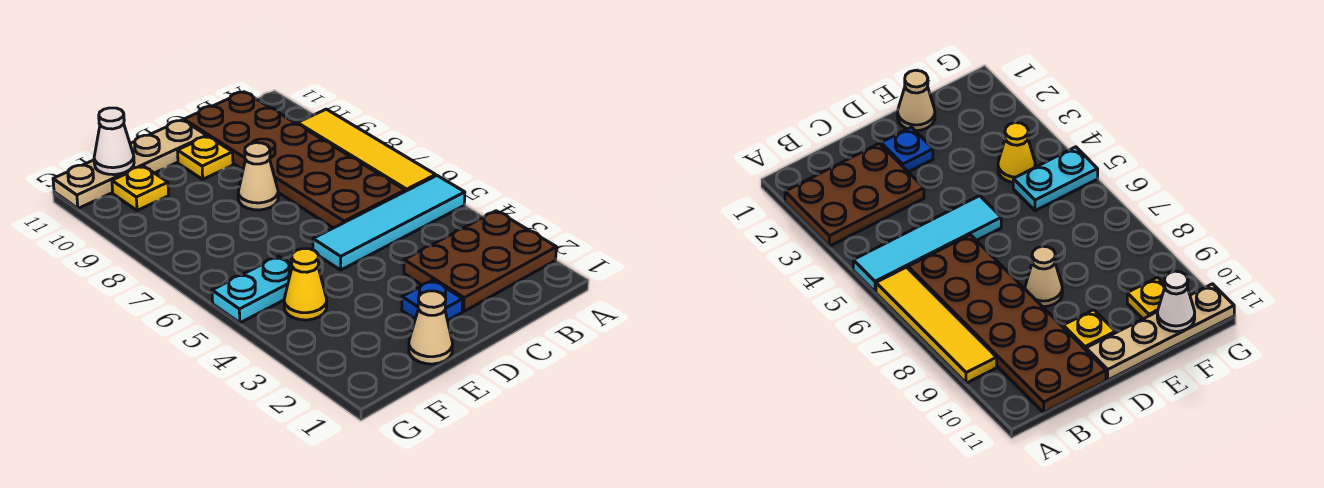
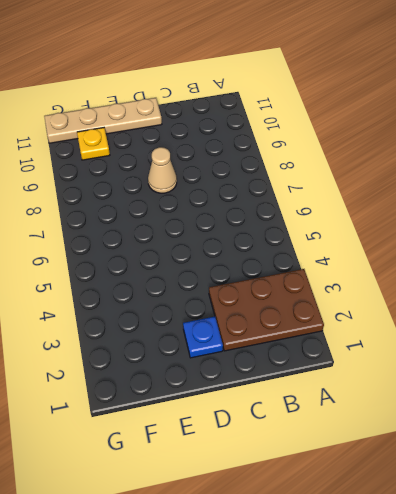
none -> cyan tile A5:D5 level 1
none -> yellow tile A6:A9 level 1
none -> brown plate B6:C11 level 1

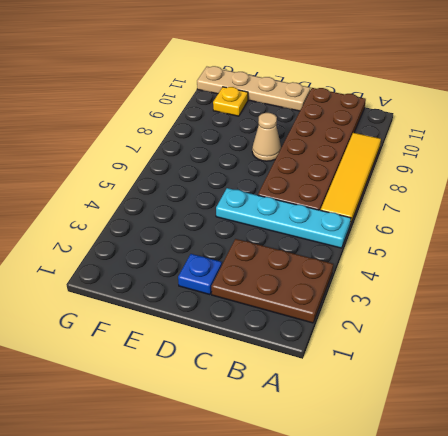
cyan plate A5:D5 level 1 -> cyan tile A5:D5 level 1
none -> yellow plate D10 level 1
none -> tan cone E1 level 1
none -> yellow cone F4 level 1

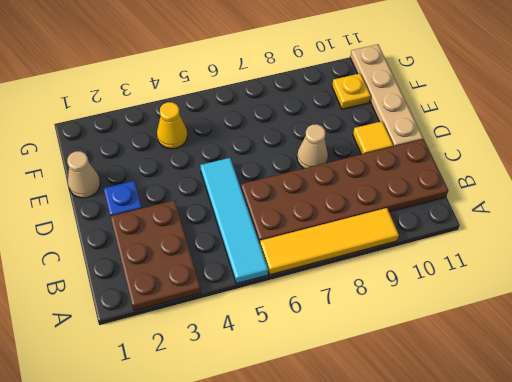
yellow tile D10 level 1 -> yellow plate D10 level 1
none -> cyan plate F5:G5 level 1
none -> white cone F11 level 2

